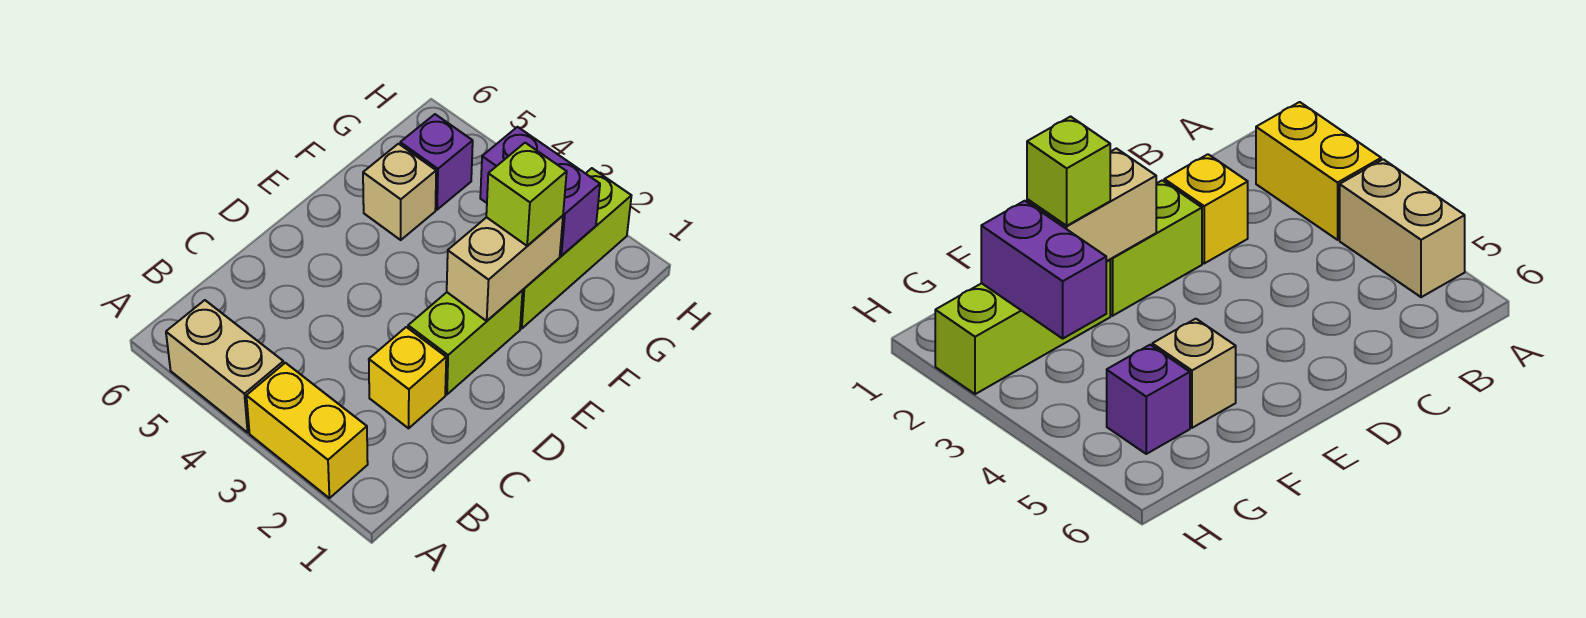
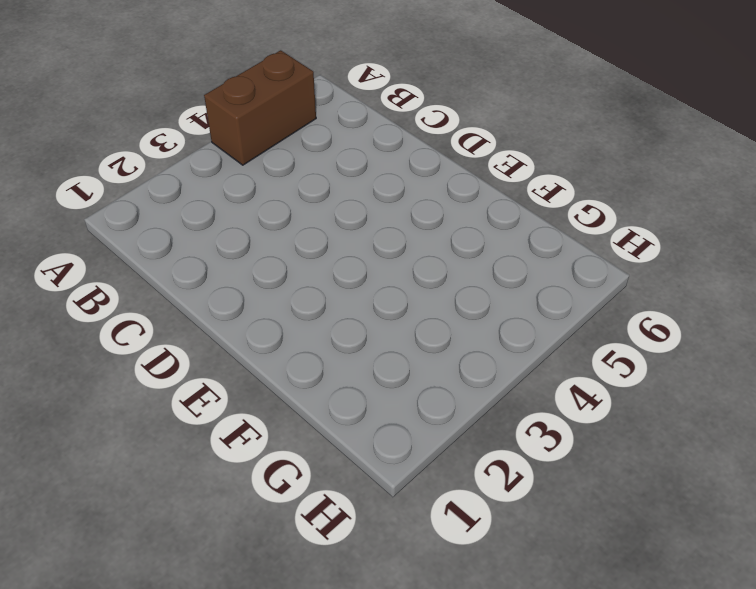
brown brick A4:A5 level 1 -> tan brick A4:A5 level 1
none -> yellow brick A2:A3 level 1
none -> yellow brick C2 level 1

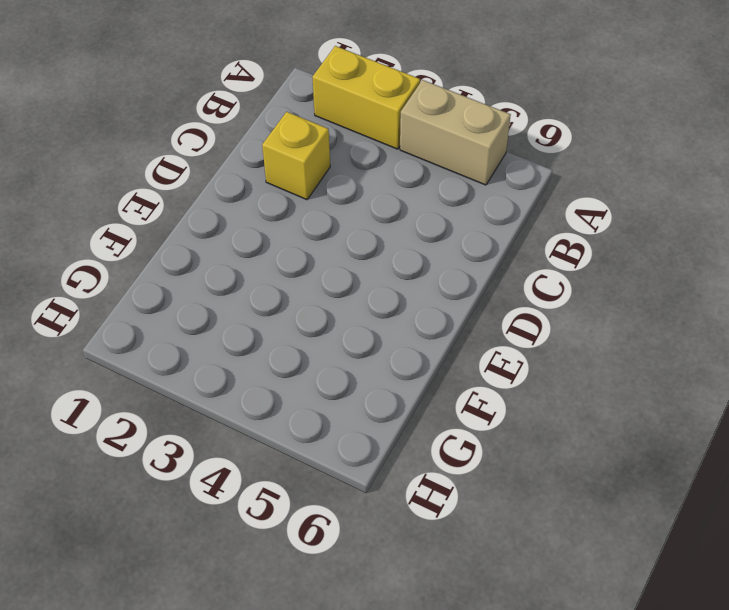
none -> lime brick D2:E2 level 1
none -> lime brick F2:H2 level 1

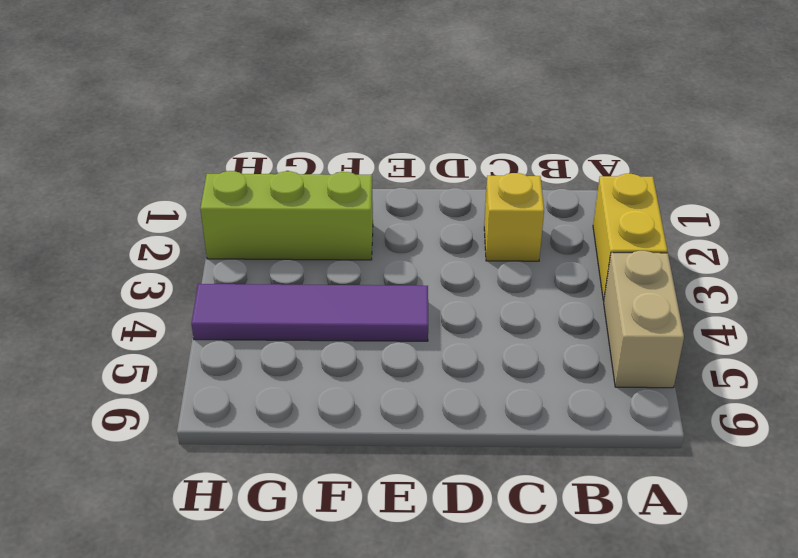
purple tile E4:H4 level 1 -> none
none -> lime brick D2:E2 level 1
none -> tan brick F5 level 1

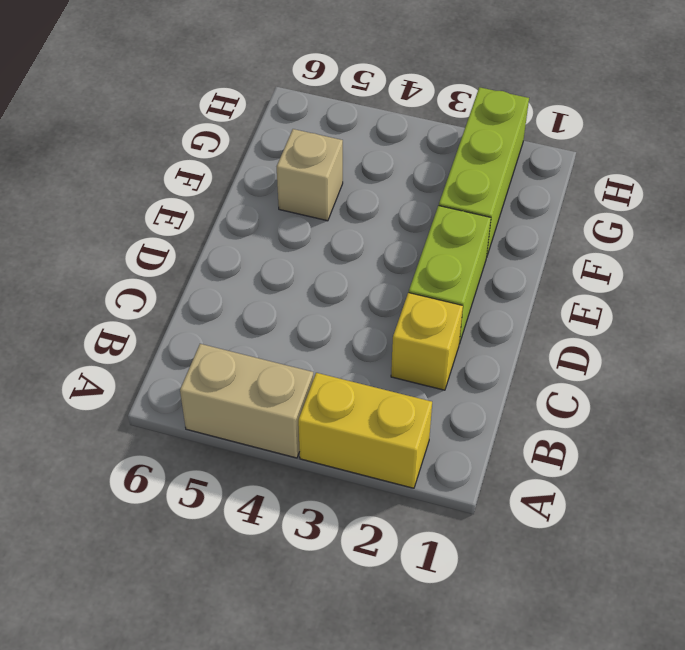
none -> purple brick G5 level 1
none -> tan brick E2:F2 level 2

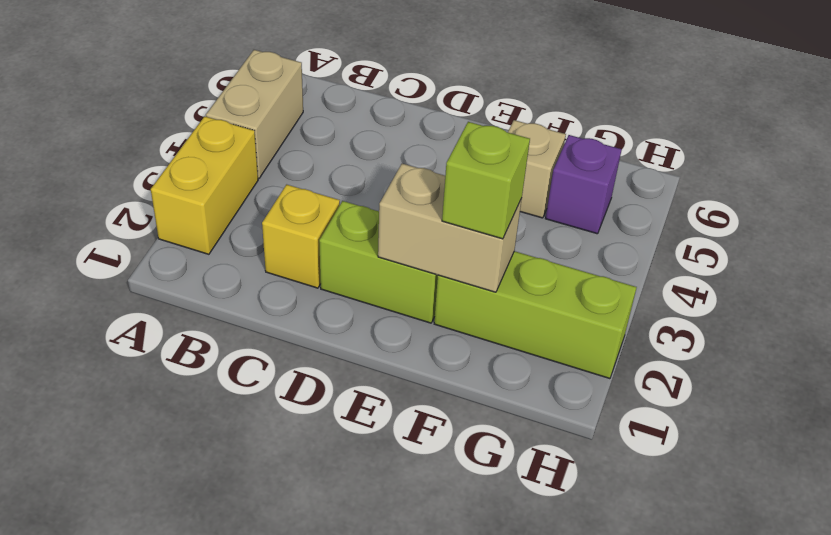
none -> purple brick G2:G3 level 2

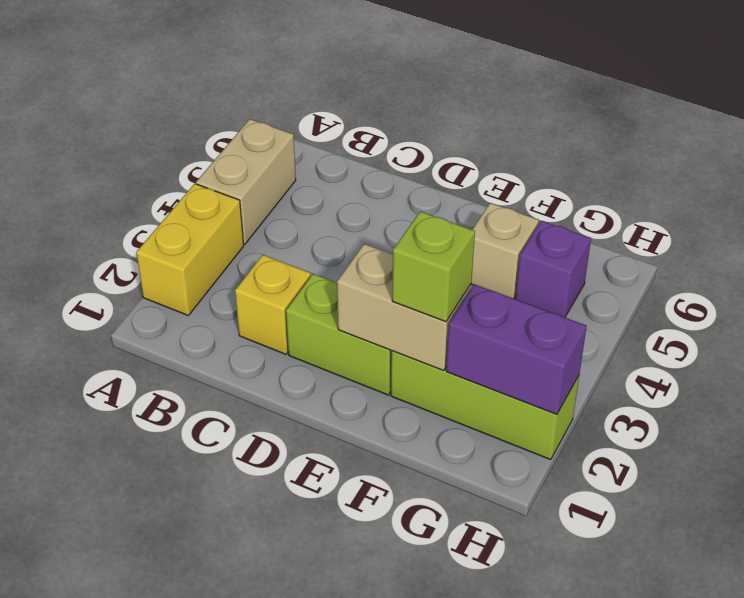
purple brick G2:H2 level 2 -> purple brick G2:G3 level 2

